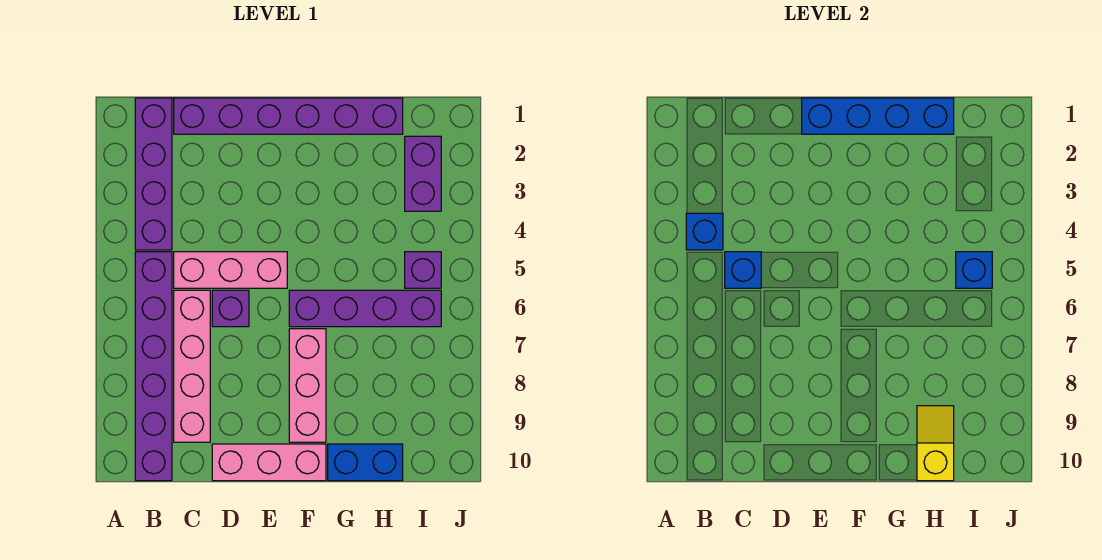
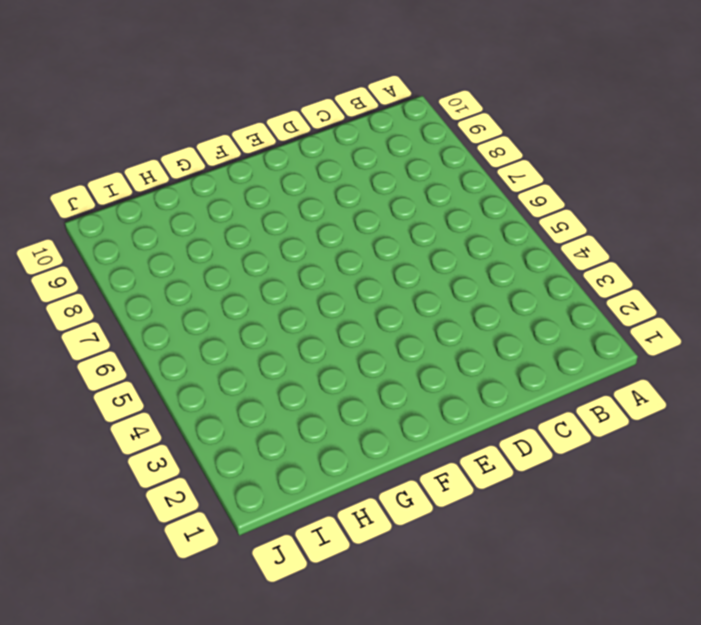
none -> purple brick B1:B4 level 1
none -> purple brick B5:B10 level 1
none -> purple brick C1:H1 level 1

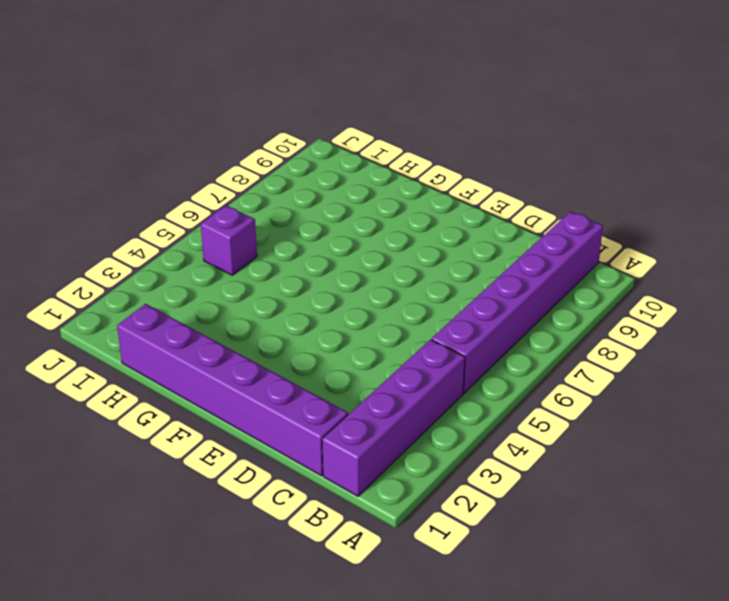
none -> pink brick C5:E5 level 1
none -> pink brick C6:C9 level 1
none -> purple brick D6 level 1

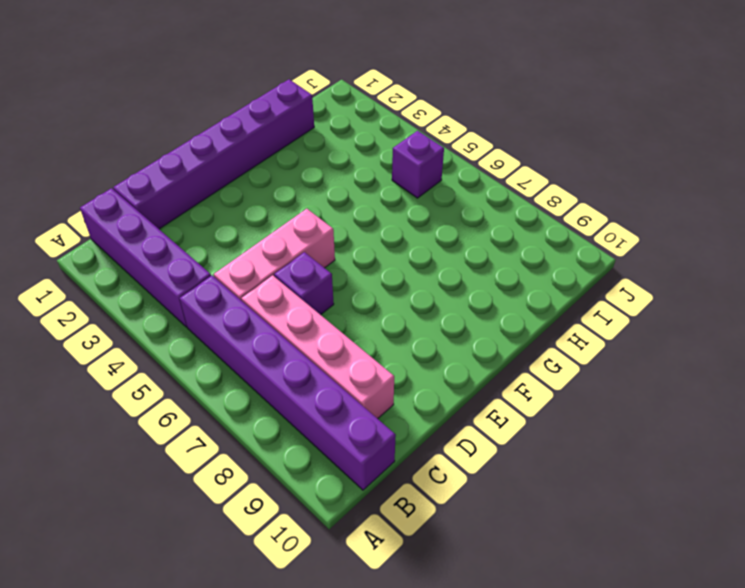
none -> pink brick D10:F10 level 1
none -> purple brick F6:I6 level 1
none -> pink brick F7:F9 level 1

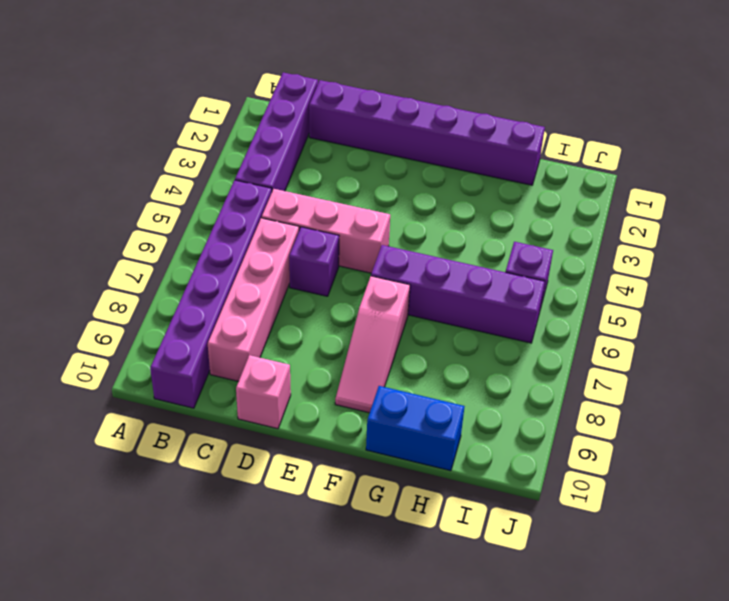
pink brick D10 level 1 -> pink brick D10:F10 level 1
pink slope F7:F9 level 1 top 7 -> pink brick F7:F9 level 1
none -> purple brick I2:I3 level 1
none -> blue brick B4 level 2
none -> blue brick C5 level 2

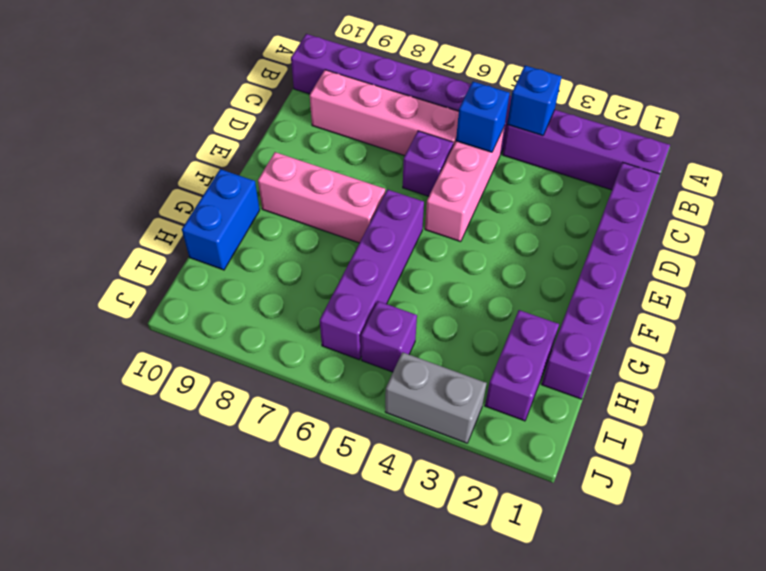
purple brick H2:I2 level 1 -> purple brick I2:I3 level 1
grey brick J3:J4 level 1 -> none
none -> pink brick D10:F10 level 1
none -> blue brick E1:H1 level 2
none -> yellow slope H9:H10 level 2 top 10

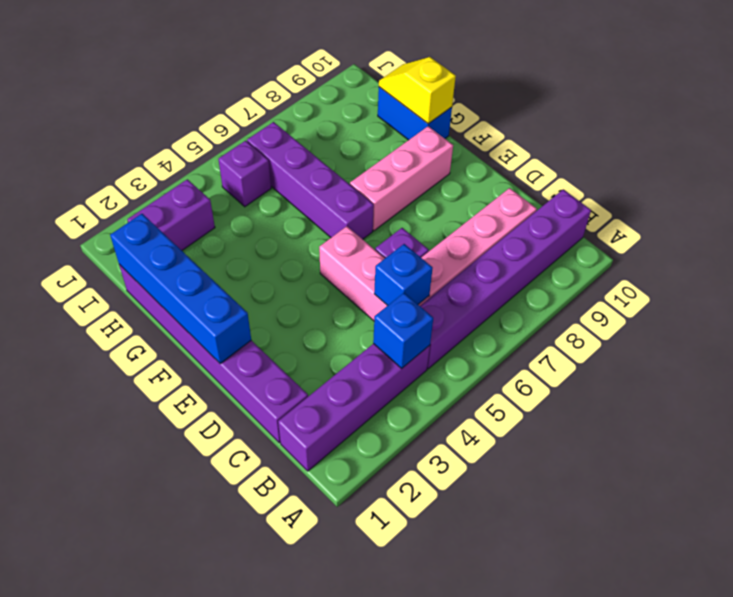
yellow slope G10:H10 level 2 top G -> yellow slope H9:H10 level 2 top 10
none -> pink brick D10:F10 level 1
none -> blue brick I5 level 2

